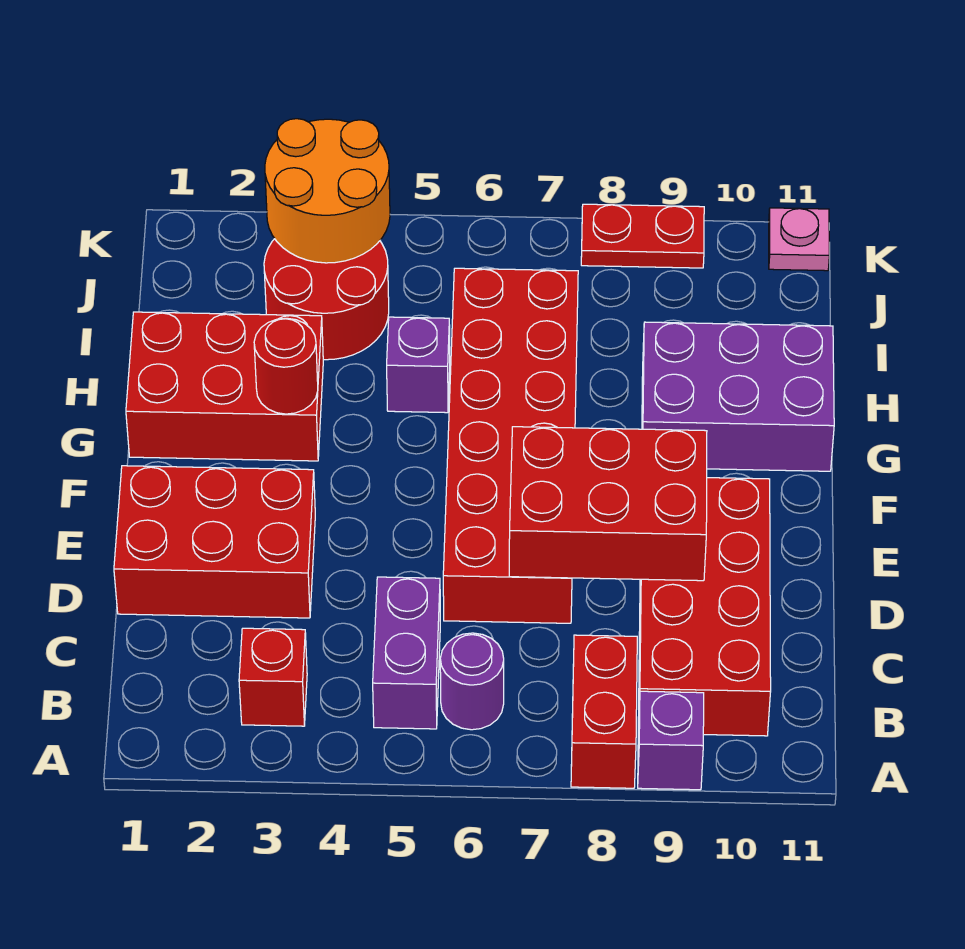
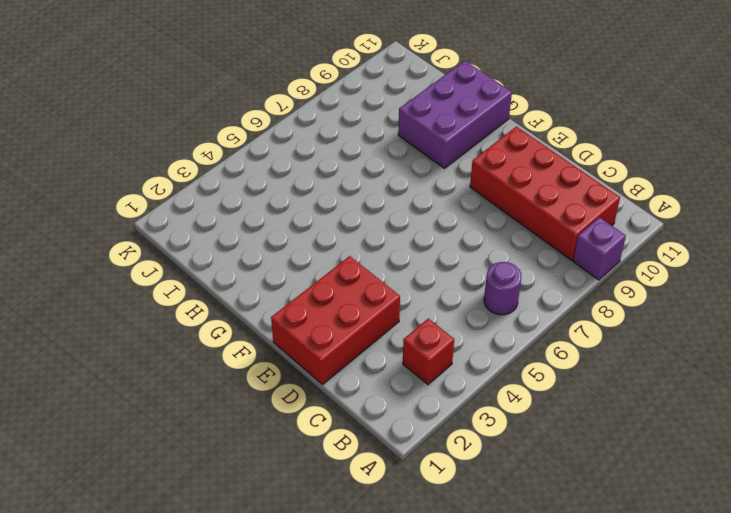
none -> red brick A8:B8 level 1
none -> purple brick B5:C5 level 1
none -> red brick D6:I7 level 1

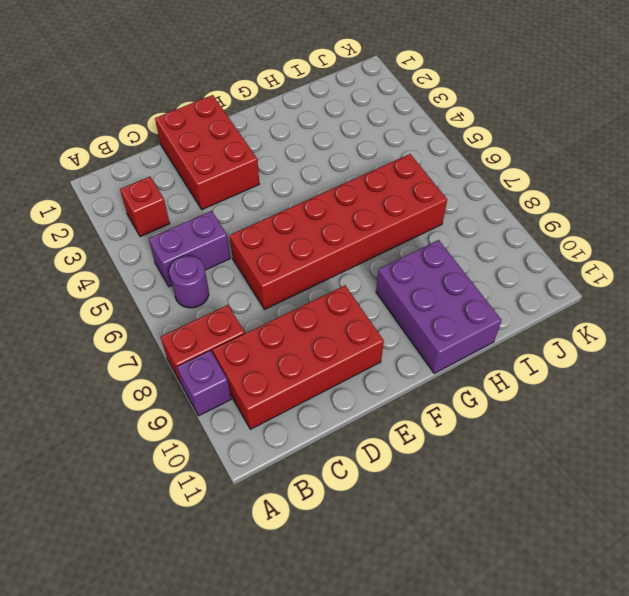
none -> red brick G1:H3 level 1
none -> purple brick H5 level 1
none -> red round brick I3:J4 level 1

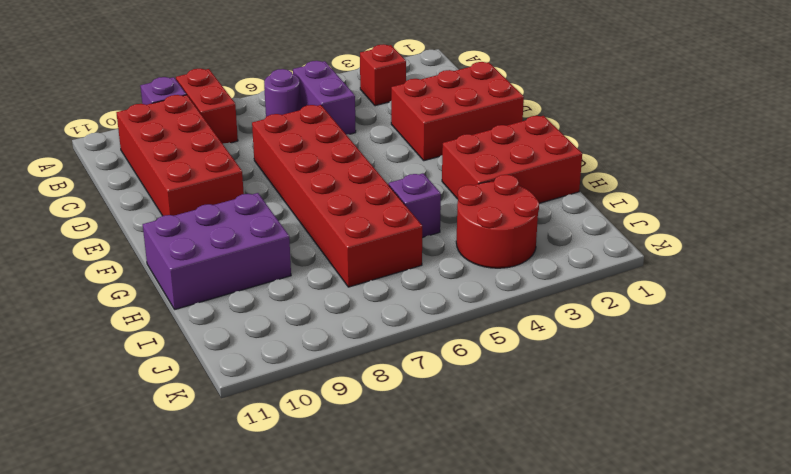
none -> red plate K8:K9 level 1
none -> pink plate K11 level 1
none -> red brick D7:E9 level 2

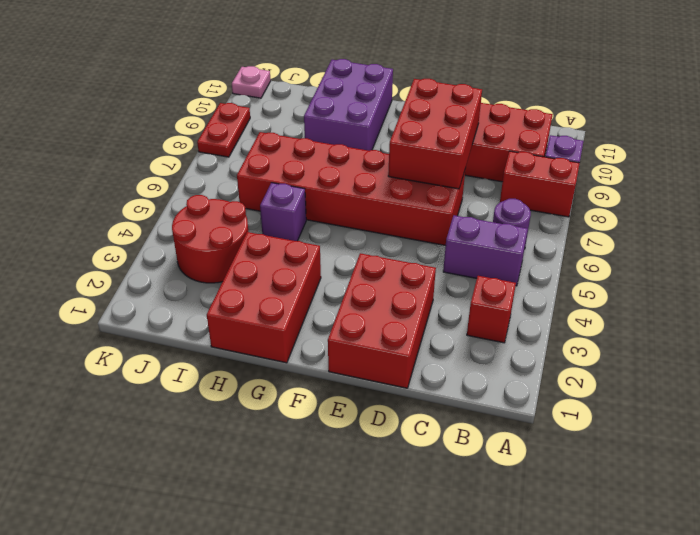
none -> red round brick G3 level 2
none -> orange round brick J3:K4 level 2

